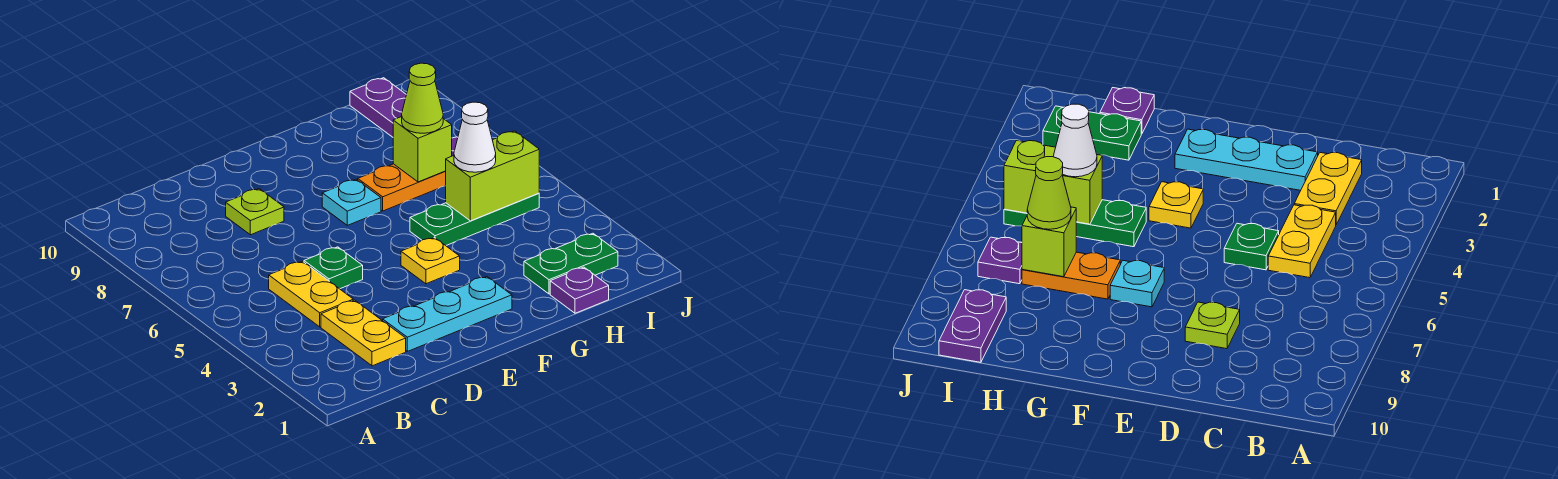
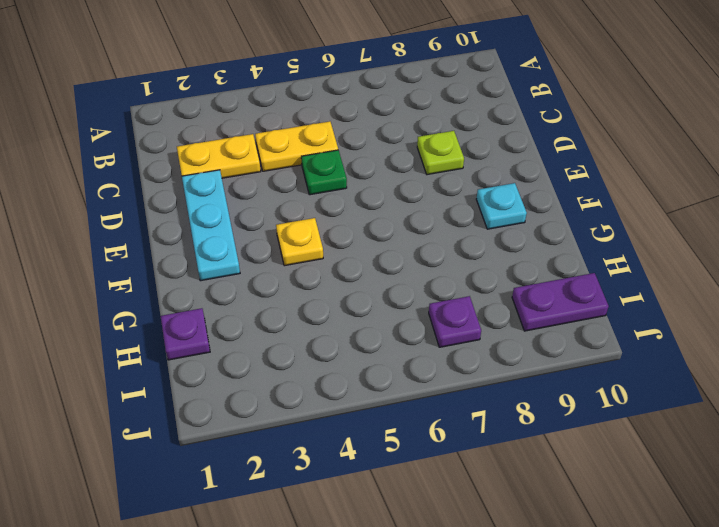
cyan plate F9 level 1 -> cyan plate F7 level 1
none -> green plate G5:I5 level 1
none -> orange plate G7:H7 level 1
none -> green plate H2:I2 level 1

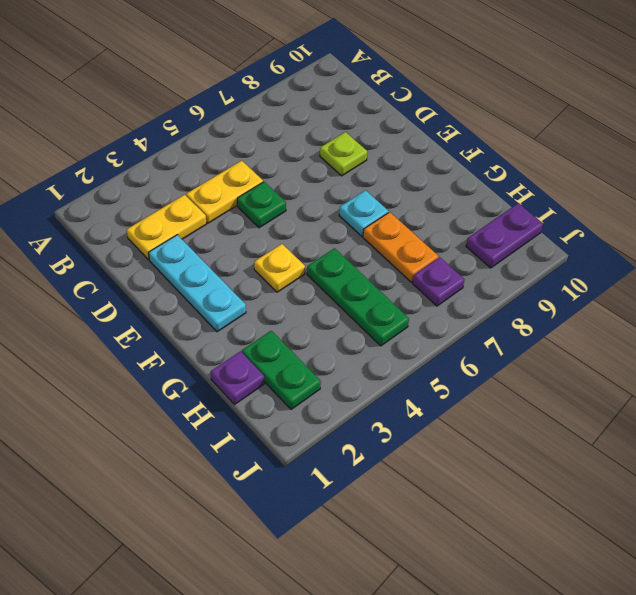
none -> lime brick H5:I5 level 2
none -> lime brick H7 level 2
none -> white cone H5 level 3

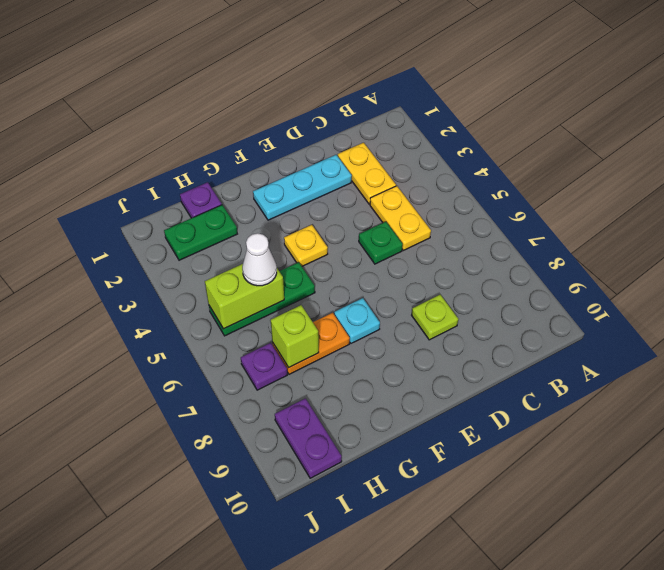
none -> lime cone H7 level 3

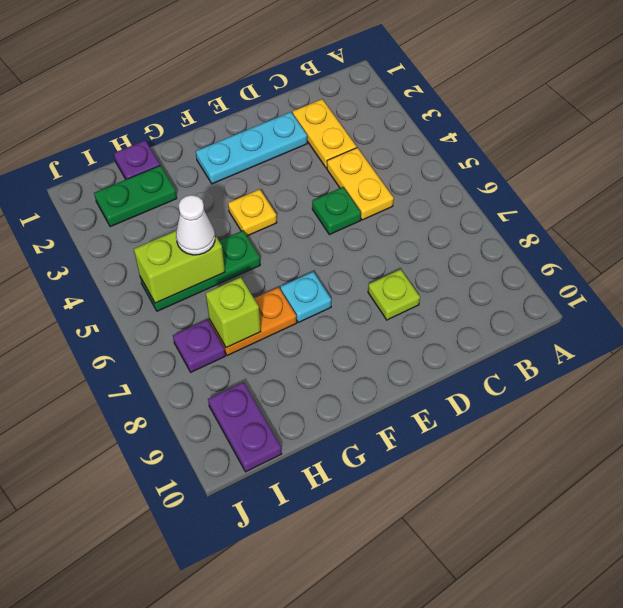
none -> lime cone H7 level 3

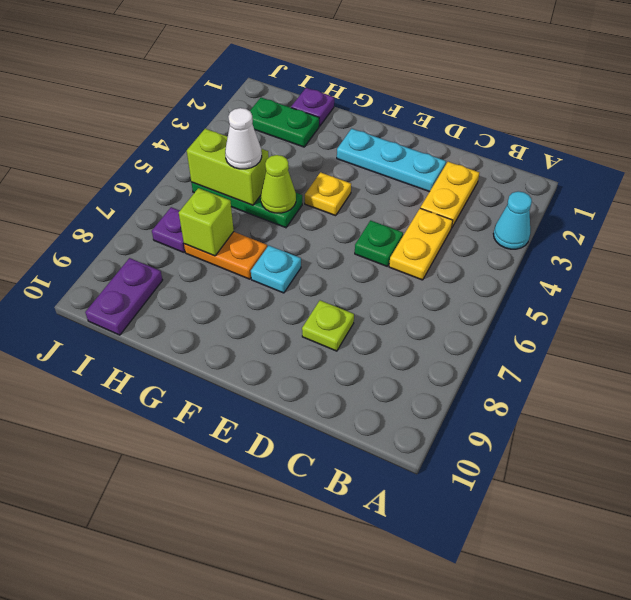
cyan cone A3 level 1 -> none
lime cone G5 level 2 -> lime cone H7 level 3

